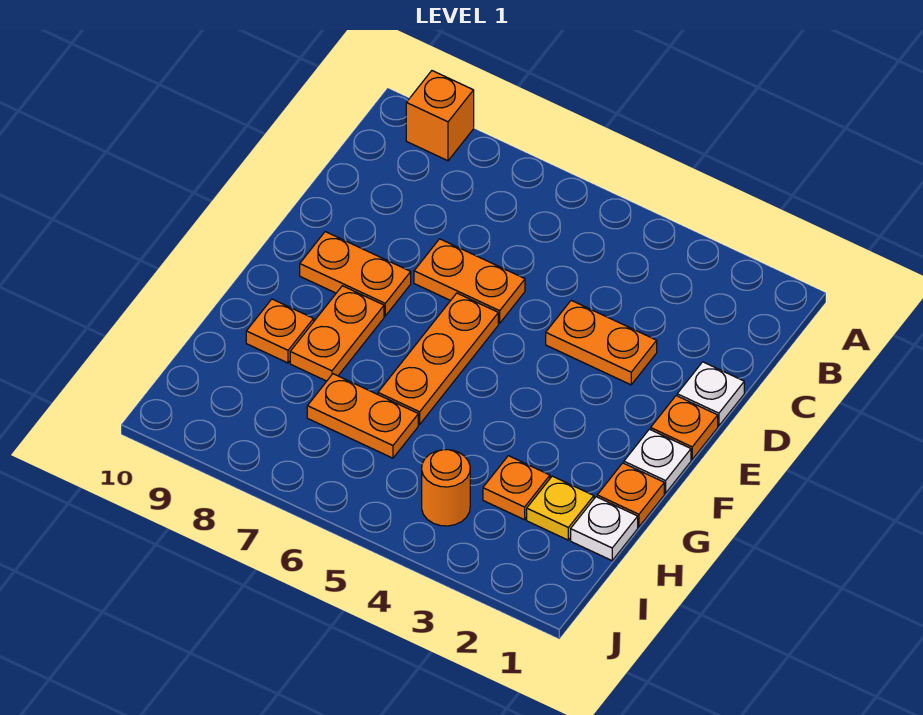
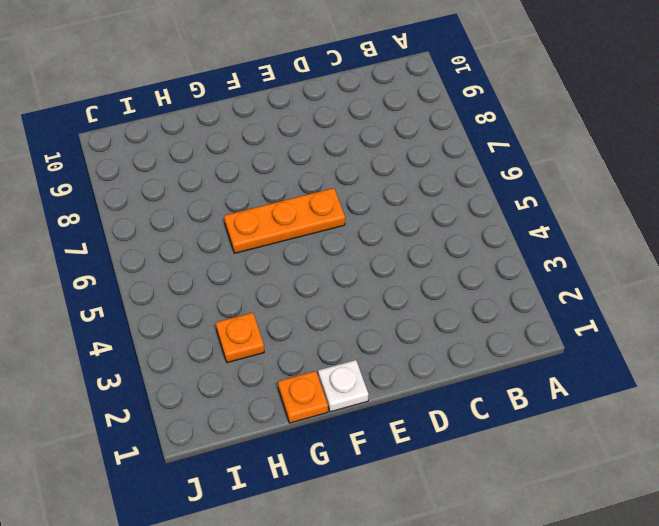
none -> orange brick A9 level 1
none -> white plate D1 level 1
none -> orange plate D3:D4 level 1

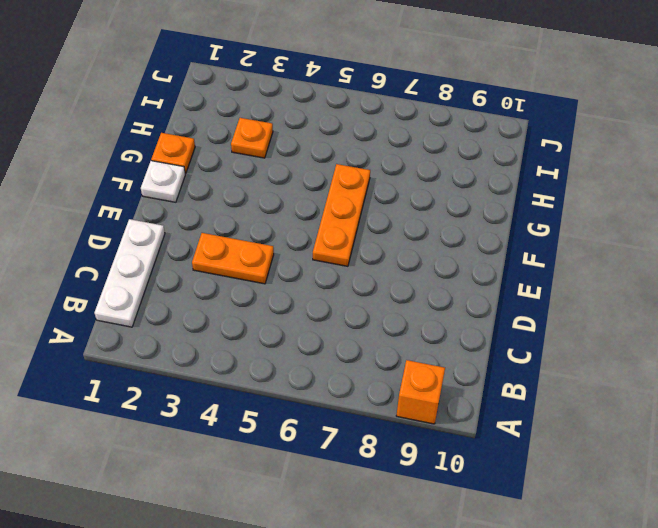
white plate B1:D1 level 1 -> white plate D1 level 1
none -> orange plate D6:D7 level 1
none -> orange plate E1 level 1
none -> orange plate E8:E9 level 1

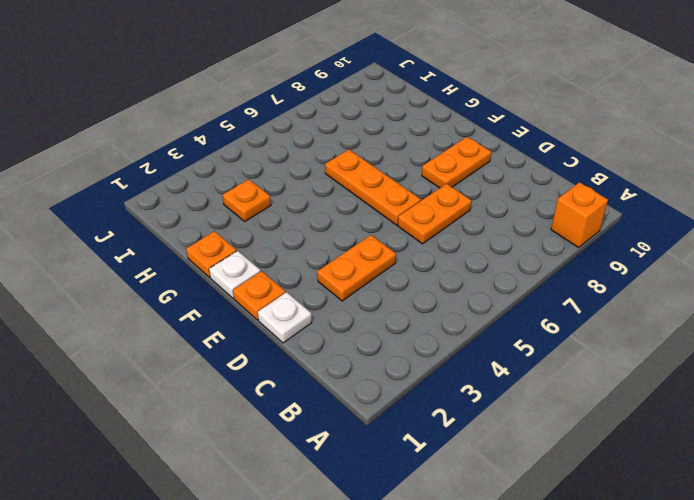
none -> orange plate F8:G8 level 1
none -> orange plate G9 level 1
none -> white plate H1 level 1

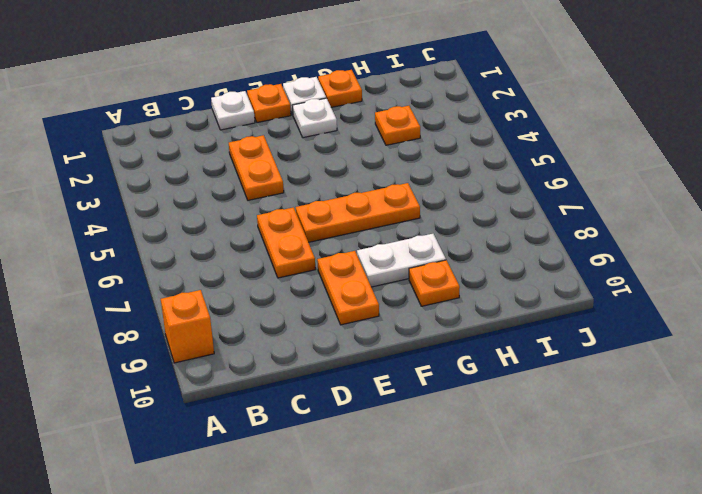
white plate F2 level 1 -> white plate H1 level 1
white plate F8:G8 level 1 -> orange plate F8:G8 level 1
none -> yellow plate H2 level 1
none -> orange plate H6:H7 level 1
none -> orange round brick I4 level 1

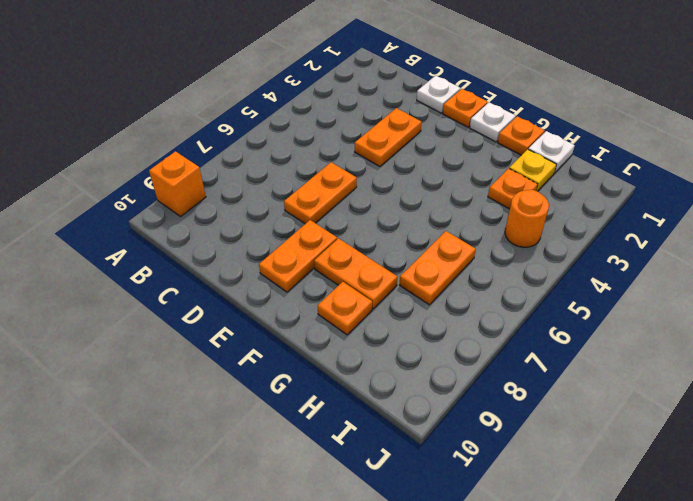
none -> orange plate E6:G6 level 1

